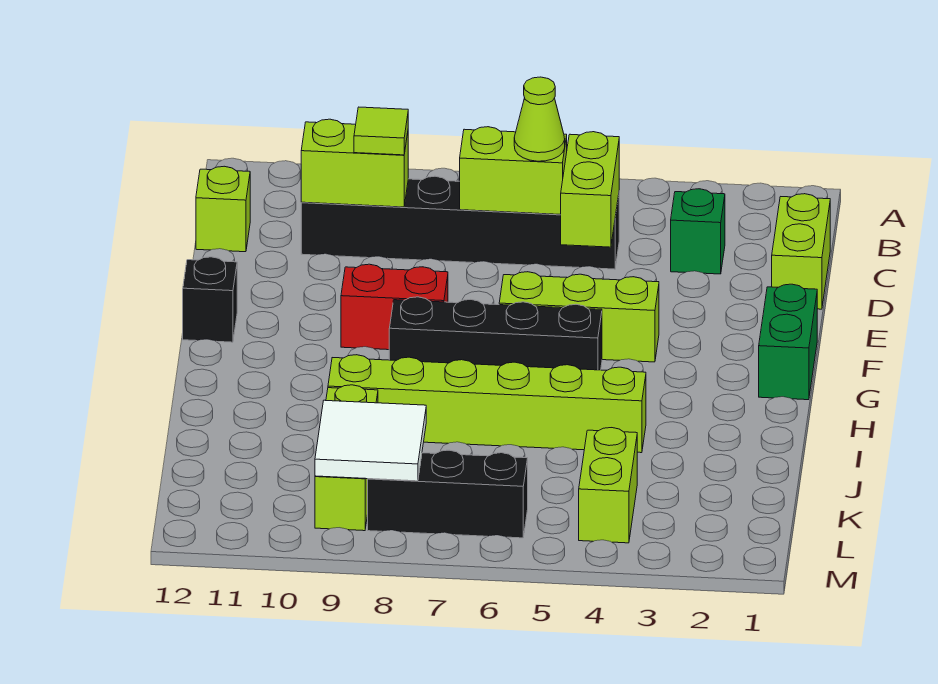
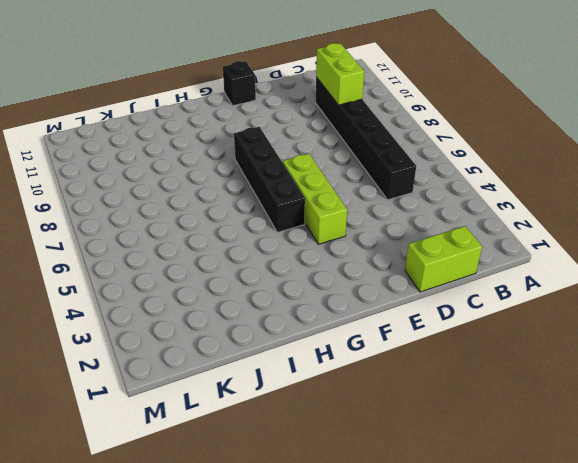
none -> green brick C3 level 1
none -> lime brick C12 level 1
none -> green brick F1:G1 level 1

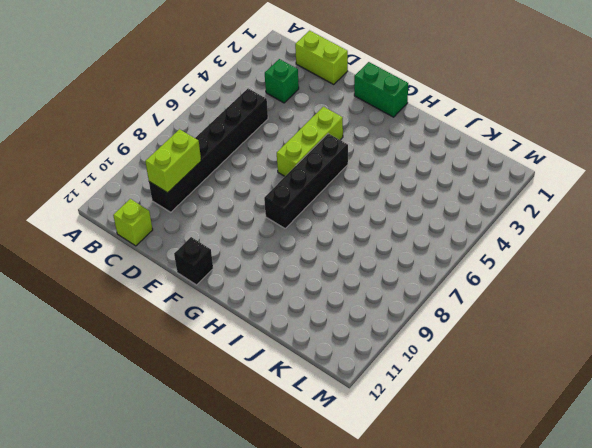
none -> red brick F8:F9 level 1
none -> lime brick I4:I9 level 1
none -> lime brick J9:L9 level 1

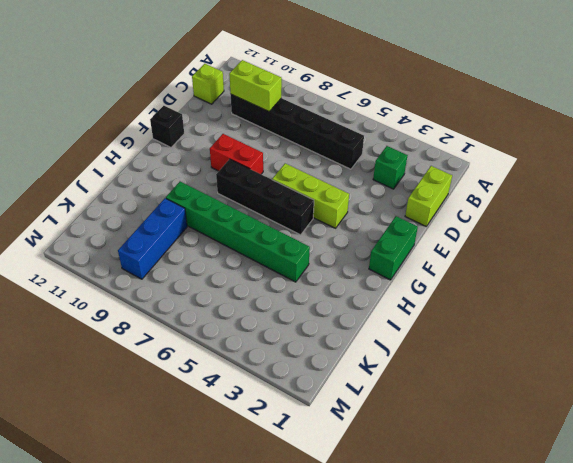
green brick I4:I9 level 1 -> lime brick I4:I9 level 1
blue brick J9:L9 level 1 -> lime brick J9:L9 level 1
none -> lime brick K4:L4 level 1
none -> black brick L6:L8 level 1
none -> lime brick C5:D5 level 2

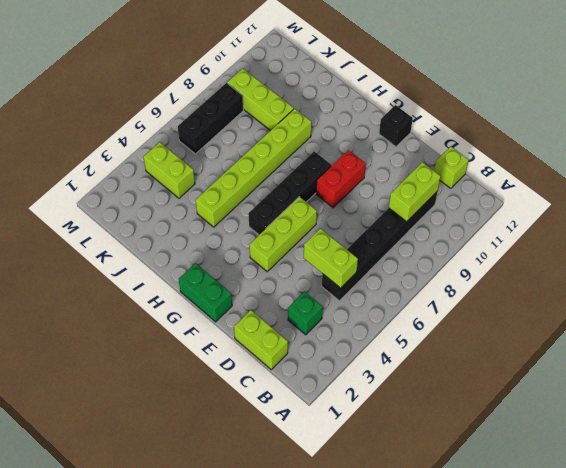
none -> lime brick C6:C7 level 2
none -> white tile K8:L9 level 2
none -> lime cone C6 level 3

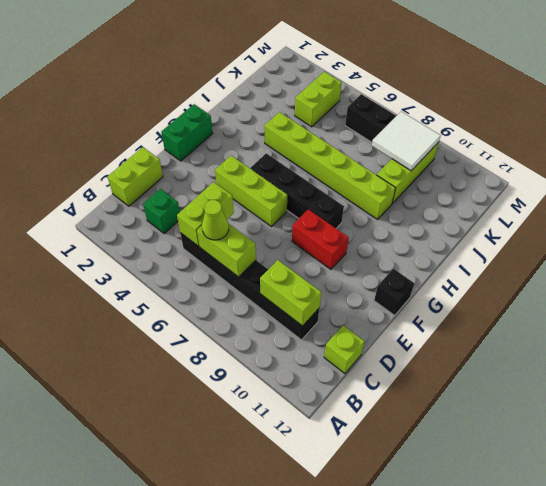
none -> lime tile C9 level 3

